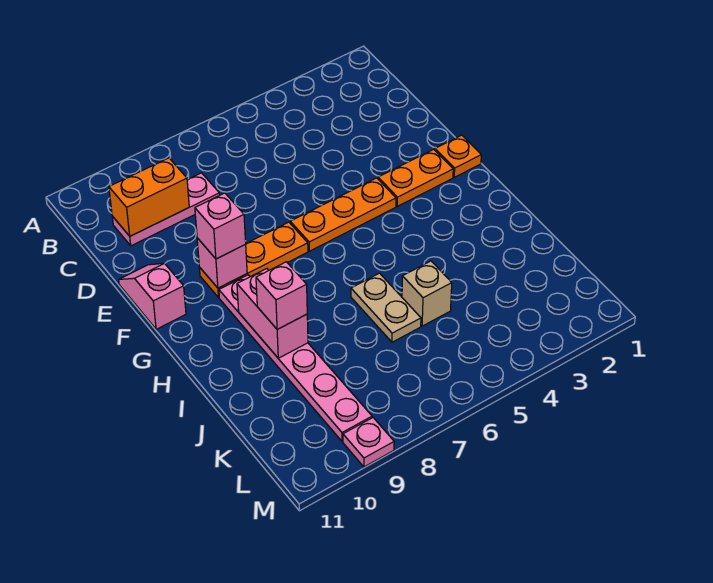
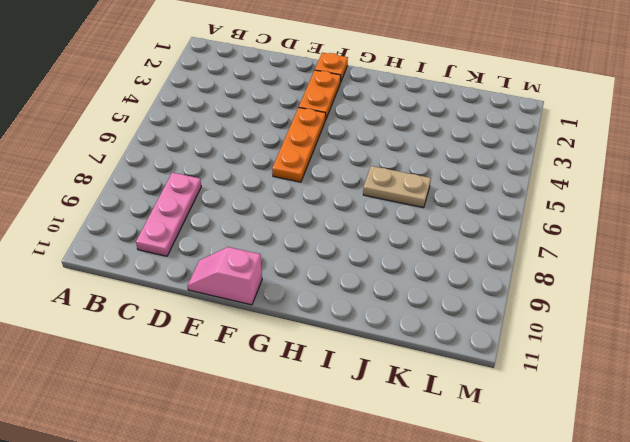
none -> orange plate F7:F9 level 1
none -> pink plate G9:L9 level 1
none -> tan brick J5 level 1

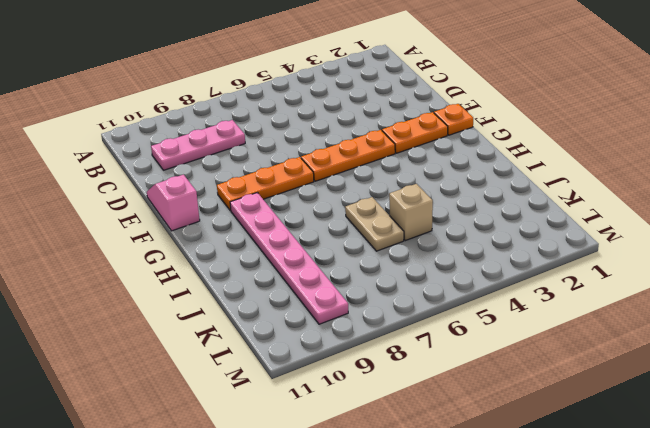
none -> pink plate M9 level 1
none -> orange brick C9:C10 level 2
none -> pink brick F9 level 2

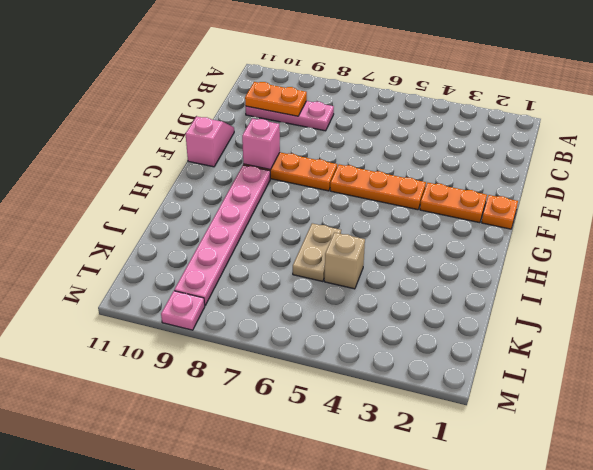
orange plate C9:C10 level 2 -> orange brick C9:C10 level 2
none -> pink brick H9:I9 level 2
none -> pink brick F9 level 3
none -> pink brick I9 level 3

